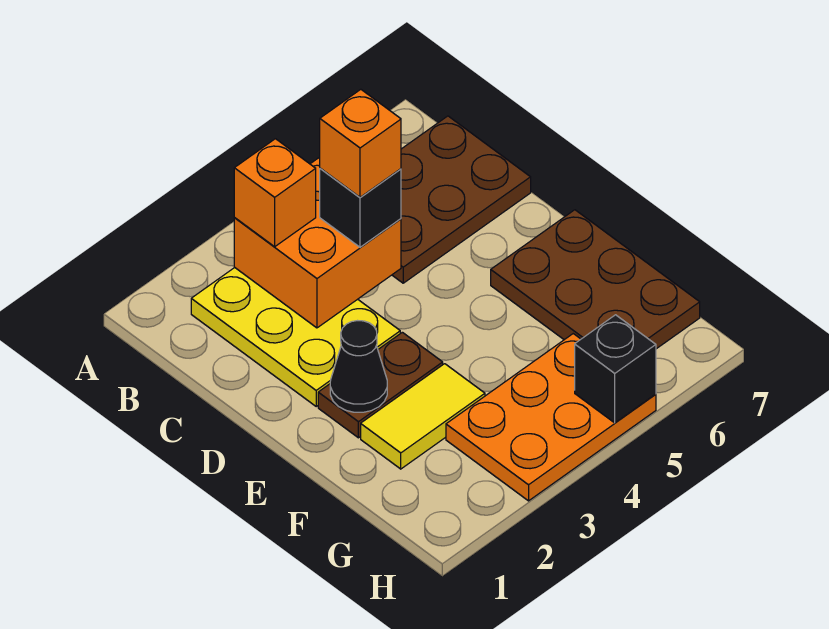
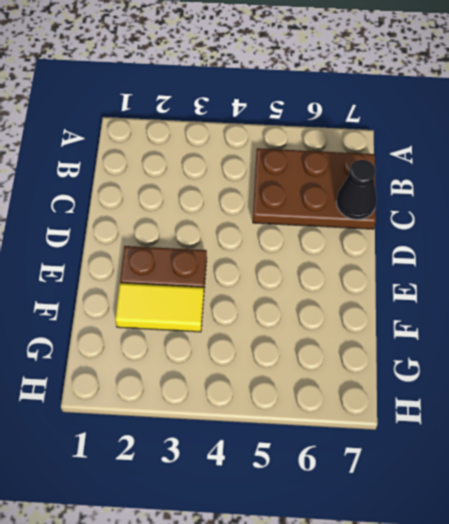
black cone C7 level 2 -> black cone E2 level 2
none -> yellow plate B2:D3 level 1
none -> brown plate E6:G7 level 1
none -> orange plate G3:H5 level 1

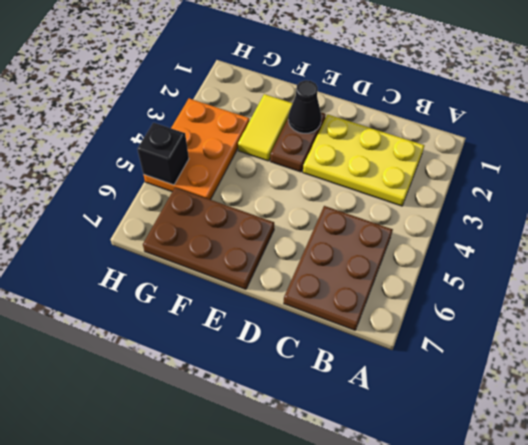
none -> orange brick B3:C4 level 2
none -> orange brick B3 level 3
none -> black brick C4 level 3

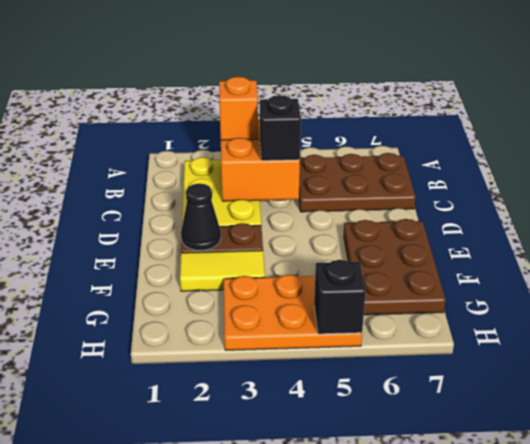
none -> orange brick C4 level 4

